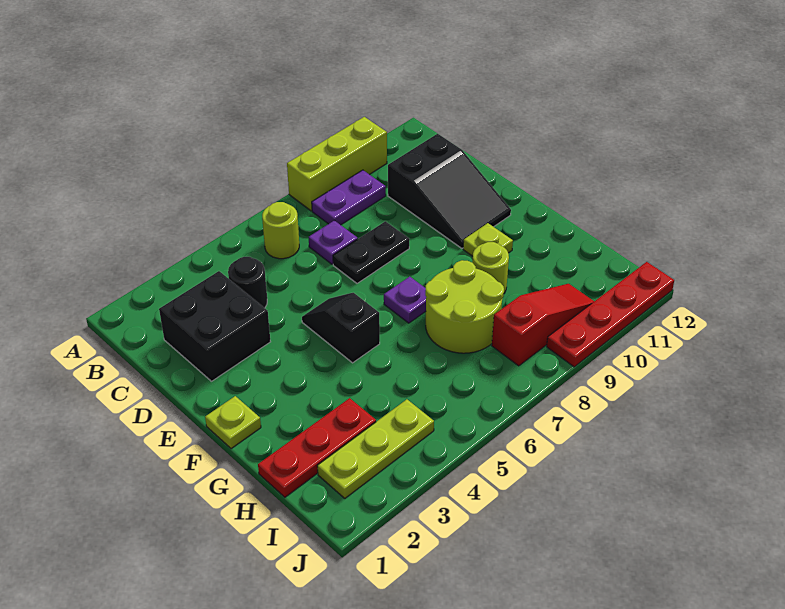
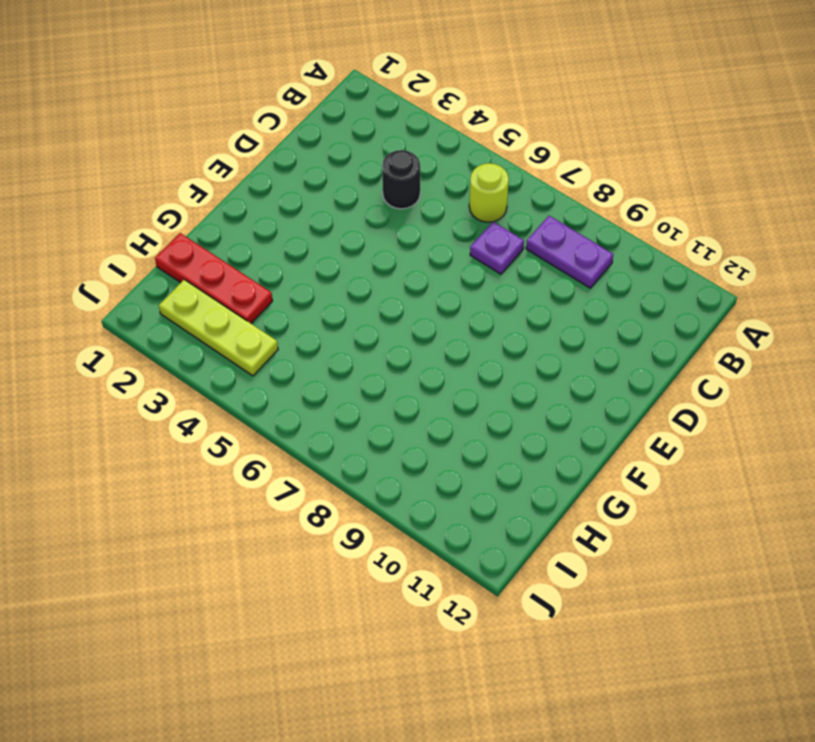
none -> lime brick A8:A10 level 1
none -> black brick C2:D3 level 1
none -> black slope C10:E11 level 1 top C

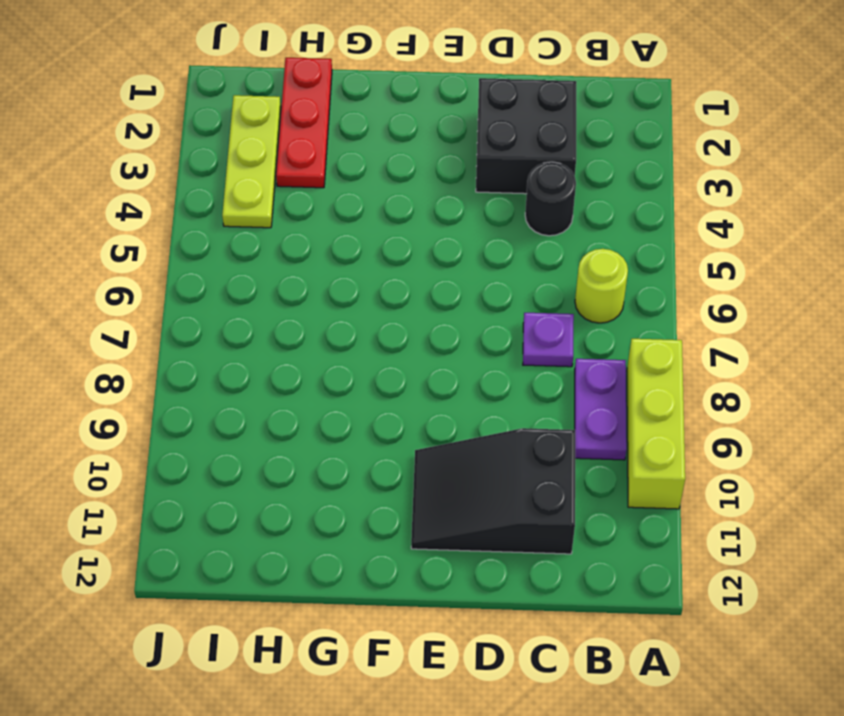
none -> black plate D7:D8 level 1
none -> black slope E5:F5 level 1 top F
none -> lime plate F1 level 1

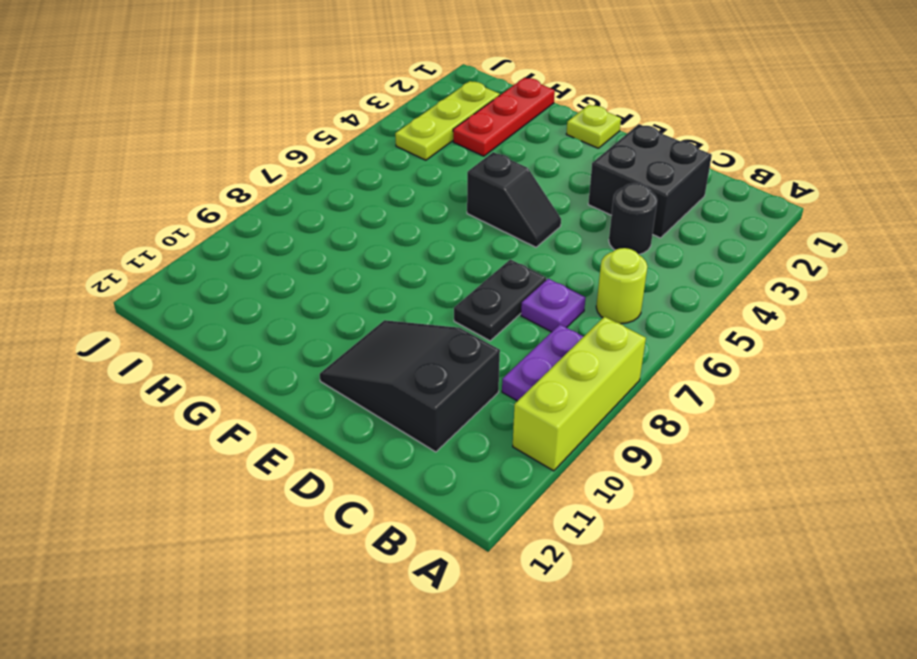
none -> purple plate F7 level 1
none -> lime plate F10 level 1
none -> lime round brick G7:H8 level 1

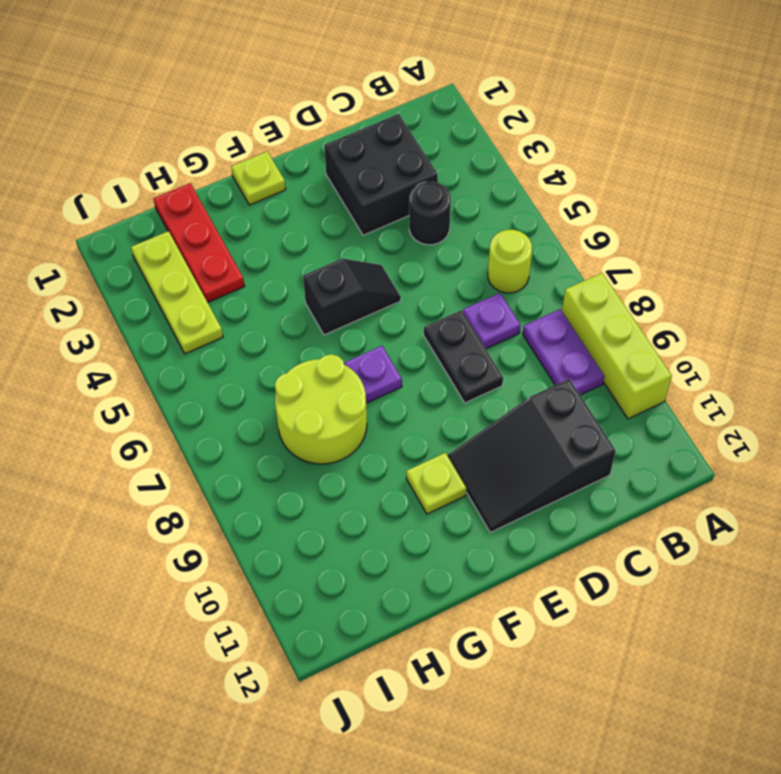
none -> lime round brick G9 level 1
none -> red slope I8:I10 level 1 top 8
none -> red plate J9:J12 level 1

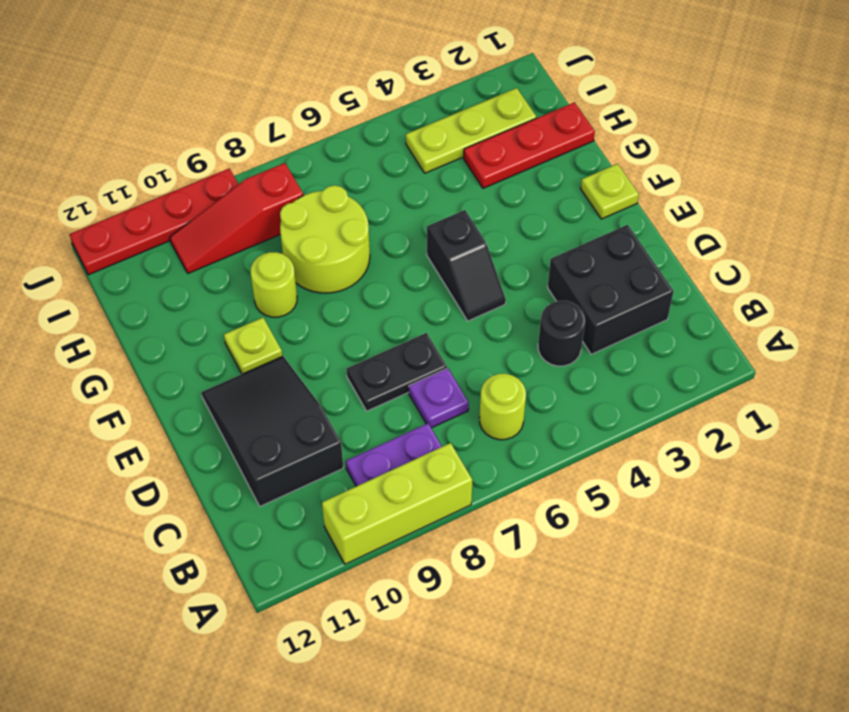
none -> purple plate F7 level 1

